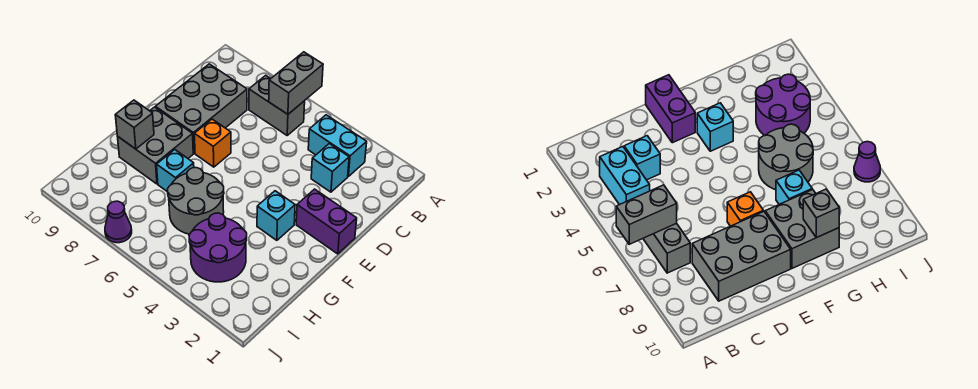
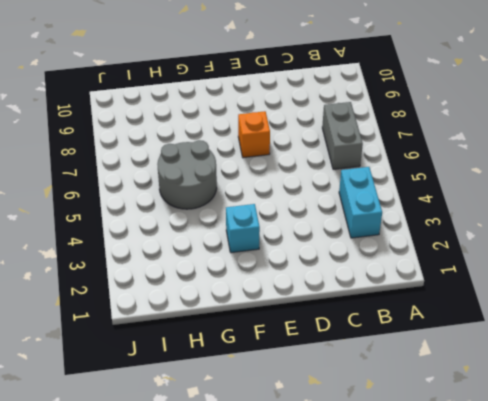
none -> cyan brick C3 level 1
none -> grey brick C8:E9 level 1
none -> purple brick E1:E2 level 1

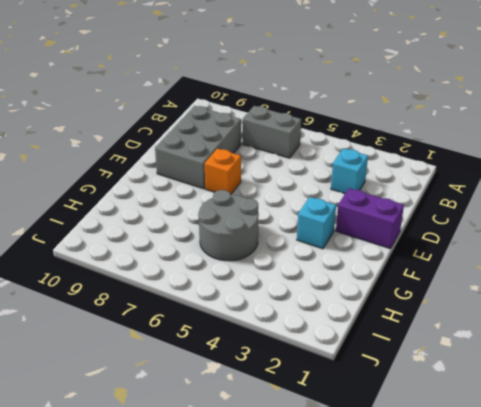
none -> cyan brick B3:B4 level 1
none -> grey brick F8:G9 level 1
none -> cyan brick G7 level 1

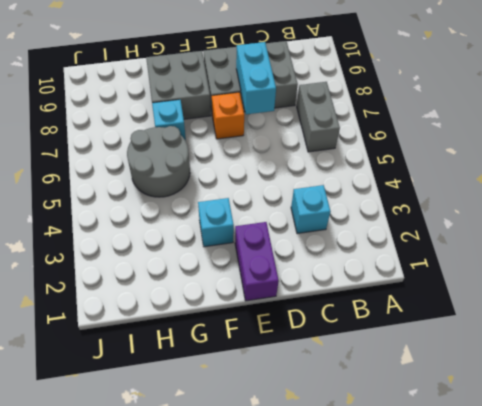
cyan brick D7:D8 level 2 -> cyan brick B3:B4 level 1
none -> purple round brick H3:I4 level 1
none -> purple cone J7 level 1
none -> grey brick A6:B6 level 2

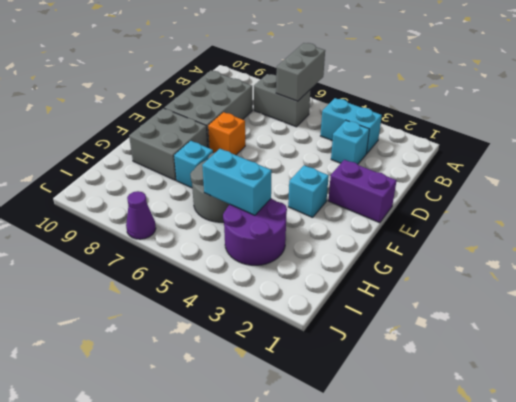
cyan brick H4:H5 level 2 -> none
none -> grey brick G9 level 2

